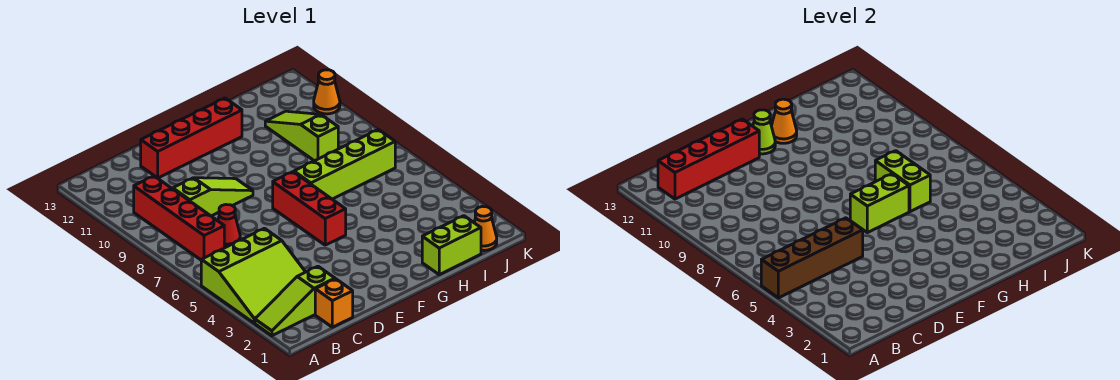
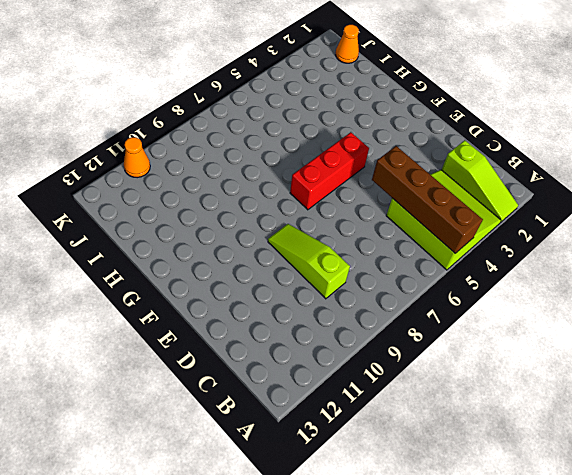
none -> red brick B7:B10 level 1
none -> orange brick C1 level 1
none -> red cone C7 level 1

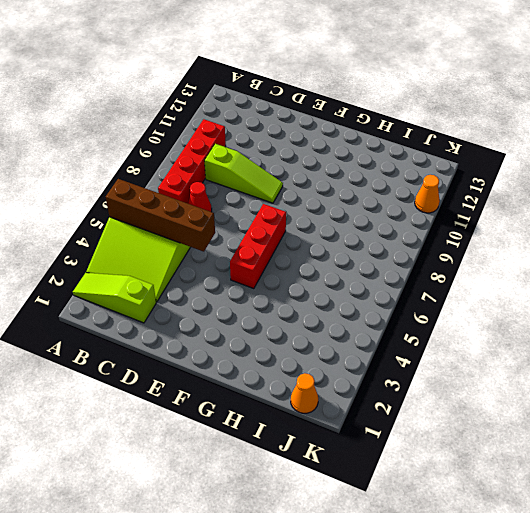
none -> orange brick C1 level 1
none -> red brick D12:G12 level 1
none -> lime brick G7:J7 level 1

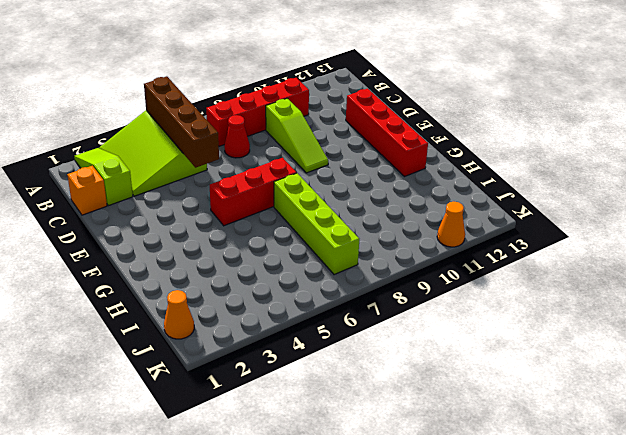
none -> lime brick H1:I1 level 1
none -> lime slope I9:I11 level 1 top 9
none -> red brick B12:E12 level 2

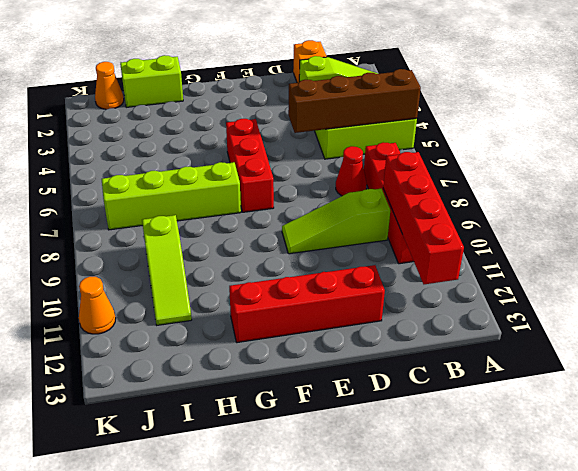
red brick B9:B12 level 2 -> red brick B12:E12 level 2
none -> lime brick F6:G6 level 2
none -> lime cone F12 level 2
none -> orange cone G12 level 2

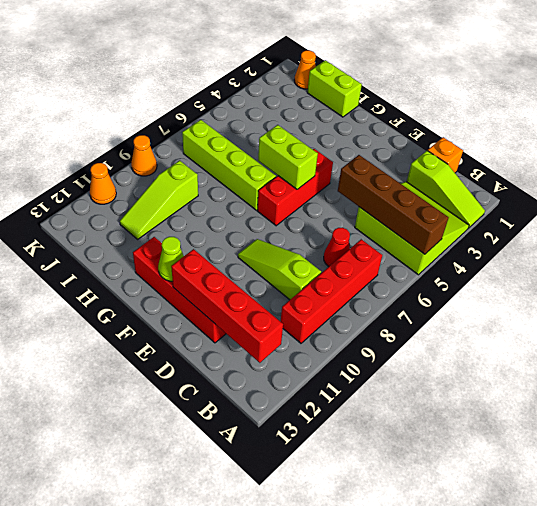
orange cone K9 level 1 -> orange cone G12 level 2
none -> lime brick H6:H7 level 2

